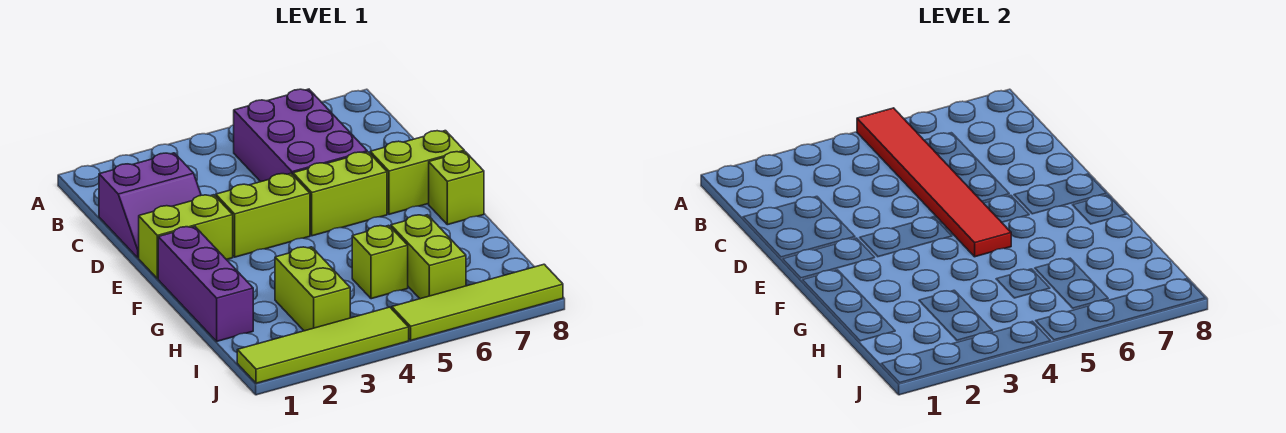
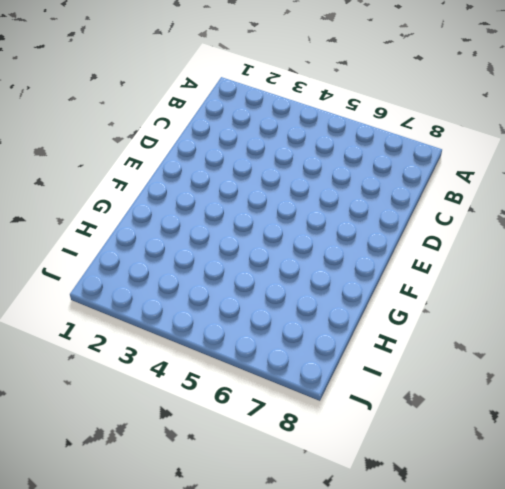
none -> purple brick B5:D6 level 1
none -> purple slope C1:D2 level 1 top C
none -> lime brick E1:E2 level 1

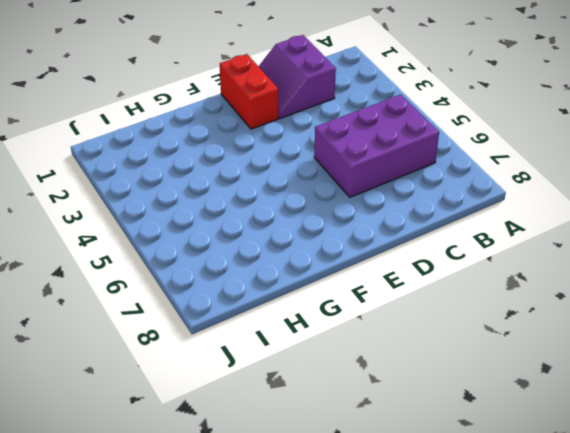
red brick E1:E2 level 1 -> lime brick E1:E2 level 1
none -> lime brick E3:E4 level 1
none -> lime brick E5:E6 level 1
none -> lime brick E7:E8 level 1

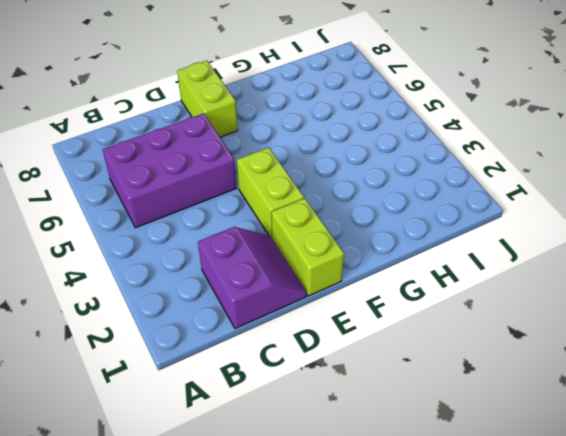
none -> lime brick E5:E6 level 1
none -> purple brick F1:H1 level 1
none -> lime brick F8 level 1

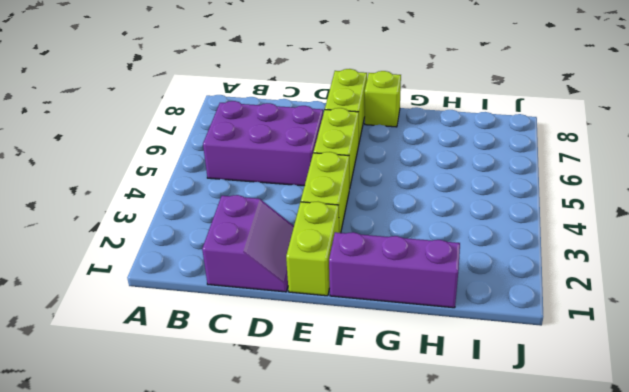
none -> lime brick H3:I3 level 1
none -> lime brick H5 level 1
none -> lime brick H6:I6 level 1

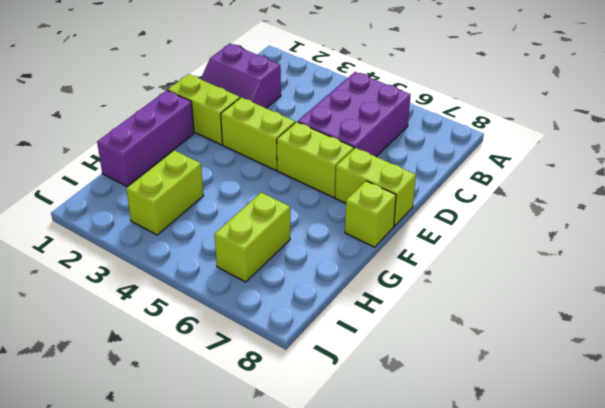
none -> lime brick H5 level 1
none -> lime tile J1:J4 level 1
none -> lime tile J5:J8 level 1

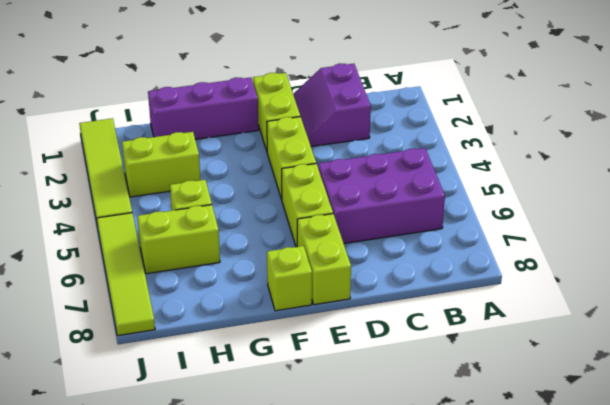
none -> red tile A5:F5 level 2

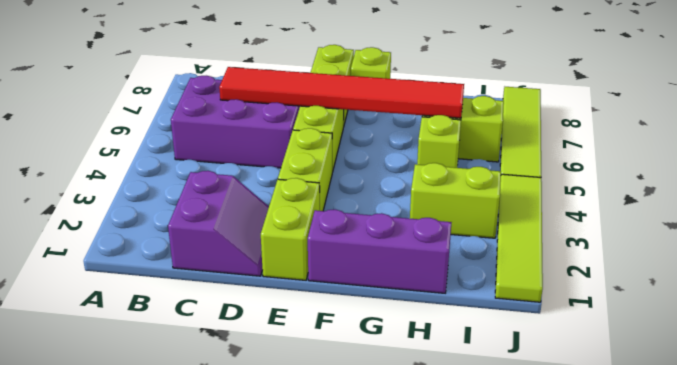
red tile C6:H6 level 2 -> red tile A5:F5 level 2

